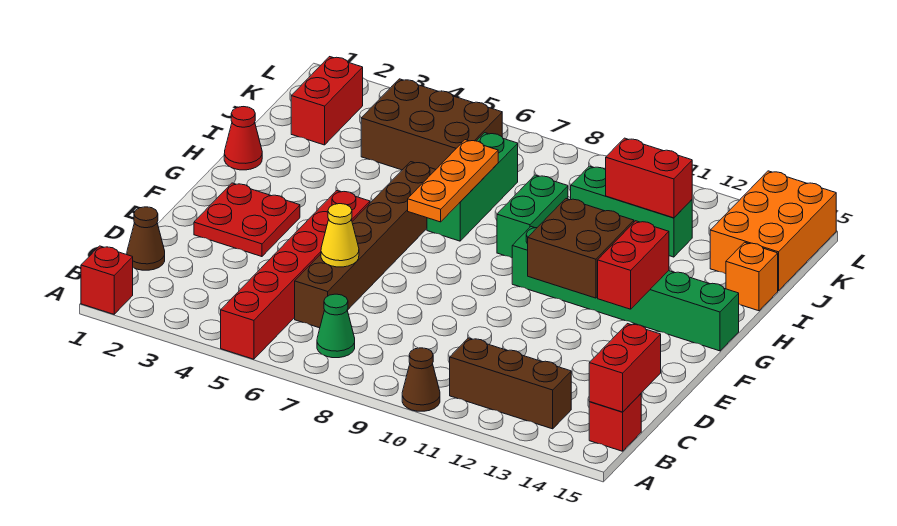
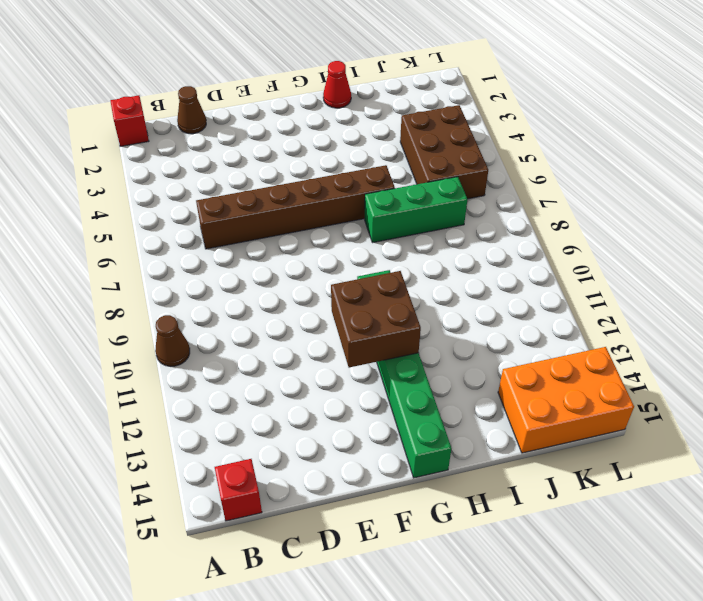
none -> red brick A5:F5 level 1
none -> green cone B7 level 1
none -> brown brick B11:B13 level 1

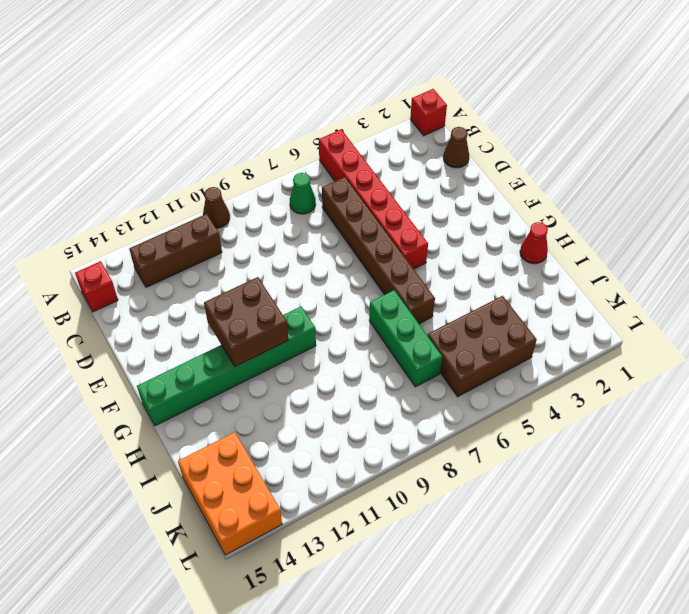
none -> red plate E2:F3 level 1
none -> green brick H9:I9 level 1
none -> orange brick I15 level 1

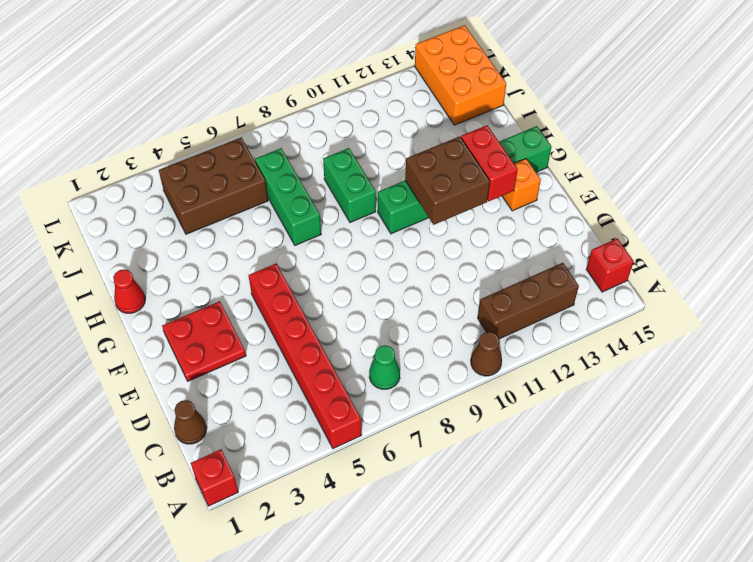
orange brick F14 level 1 -> orange brick I15 level 1
none -> brown brick C6:H6 level 1
none -> red brick J2:K2 level 1
none -> green brick J10:J12 level 1

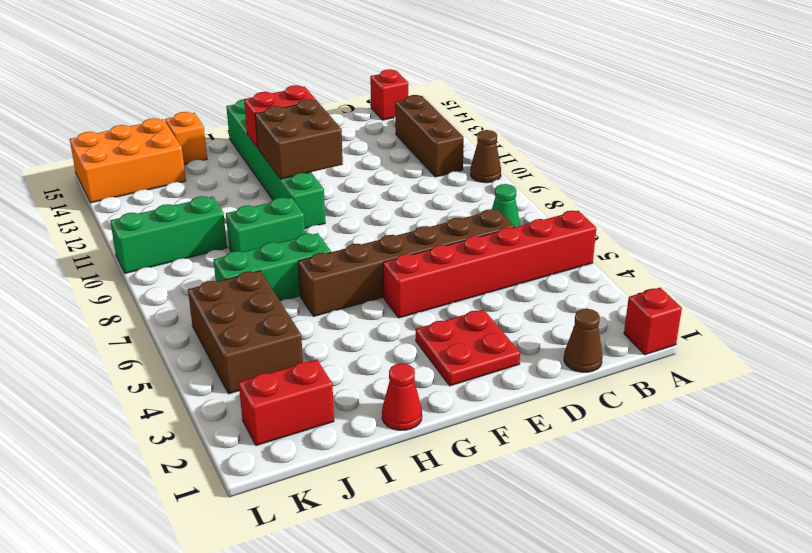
green brick J10:L10 level 1 -> green brick J10:J12 level 1
none -> red brick B15:C15 level 2
none -> yellow cone D6 level 2
none -> orange plate G7:I7 level 2

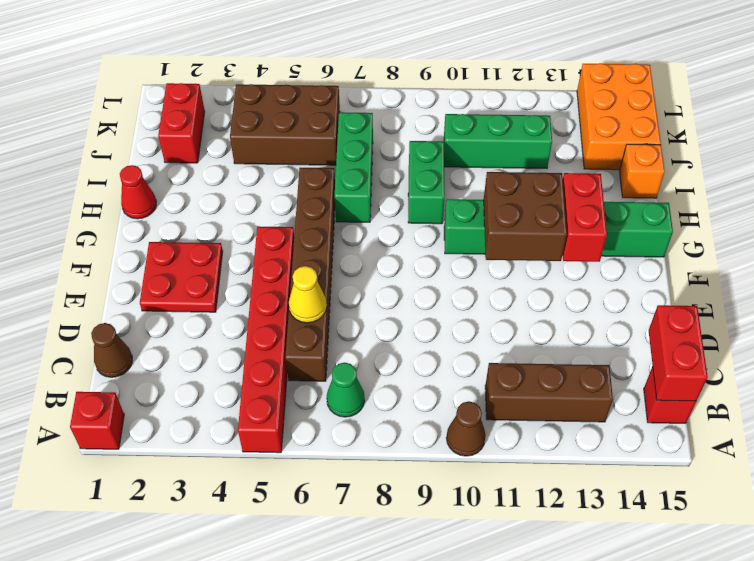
none -> orange plate G7:I7 level 2
none -> red brick J11:J12 level 2

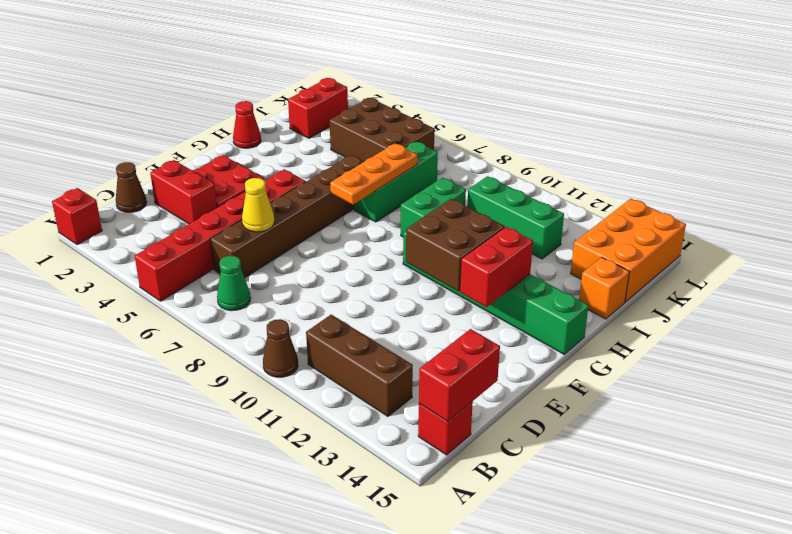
red brick D2:D3 level 1 -> red brick J11:J12 level 2

